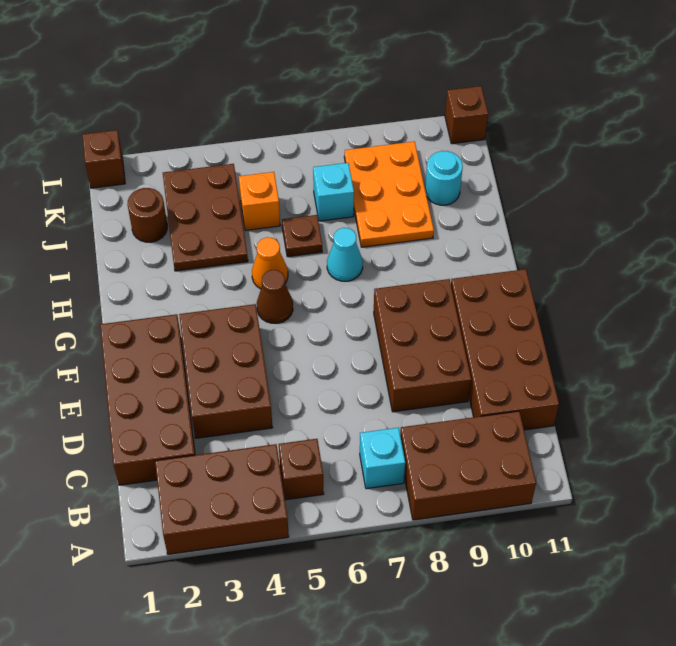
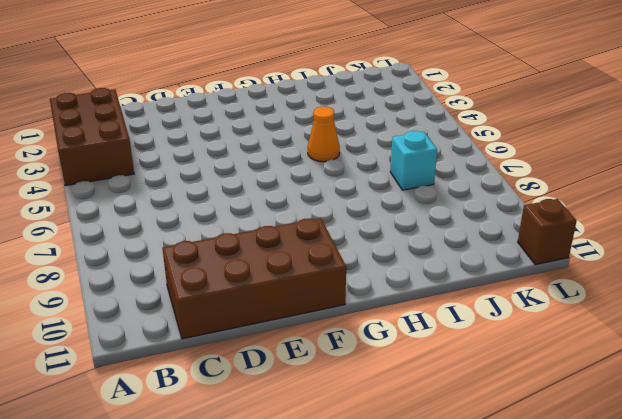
none -> brown brick A8:B10 level 1
none -> brown brick B5 level 1
none -> cyan brick B7 level 1

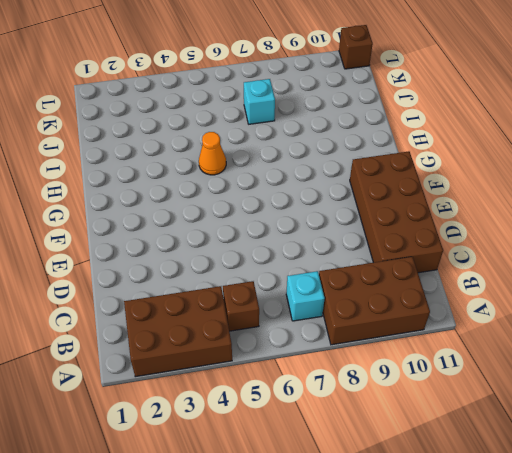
none -> brown brick C1:F2 level 1
none -> brown brick D3:F4 level 1
none -> brown brick D8:F9 level 1

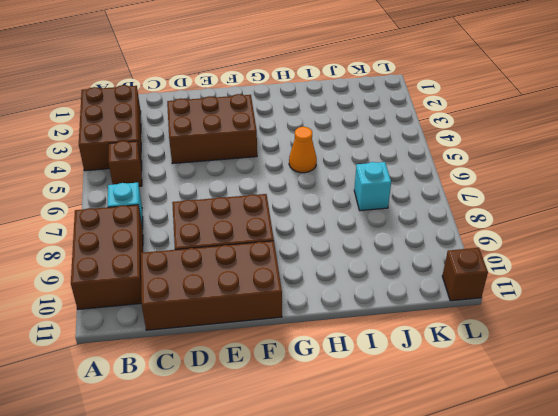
none -> brown brick C1:F2 level 1
none -> brown cone G5 level 1
none -> cyan cone H7 level 1

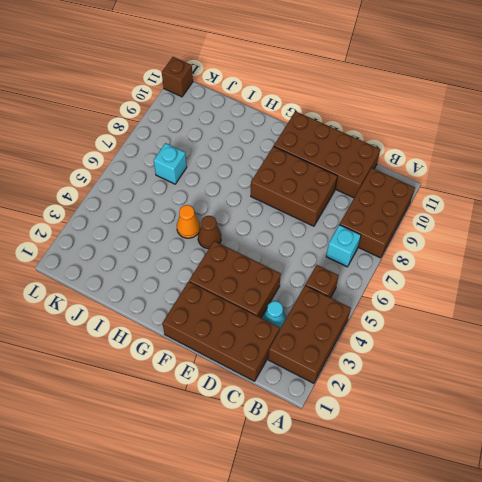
cyan cone C3 level 1 -> cyan cone H7 level 1
none -> brown plate I3:K4 level 1
none -> brown plate I6 level 1
none -> orange plate I8:K9 level 1

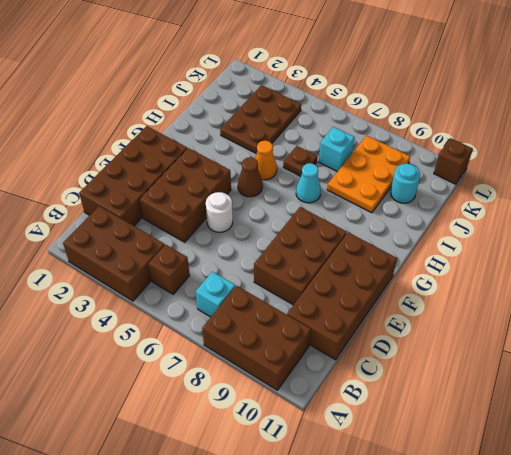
white round brick E5 level 1 -> none
none -> brown round brick J2 level 1
none -> orange brick J5 level 1
none -> brown brick L1 level 1

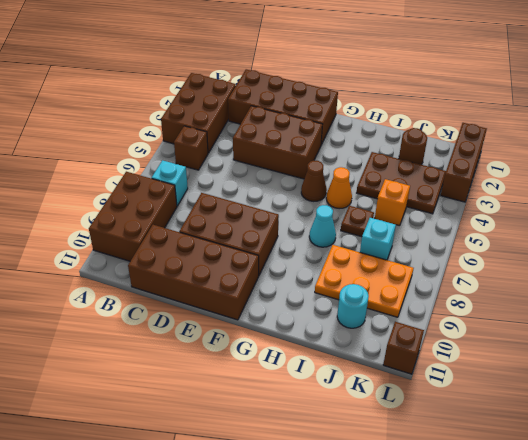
brown brick L1:L3 level 1 -> brown brick L1 level 1

